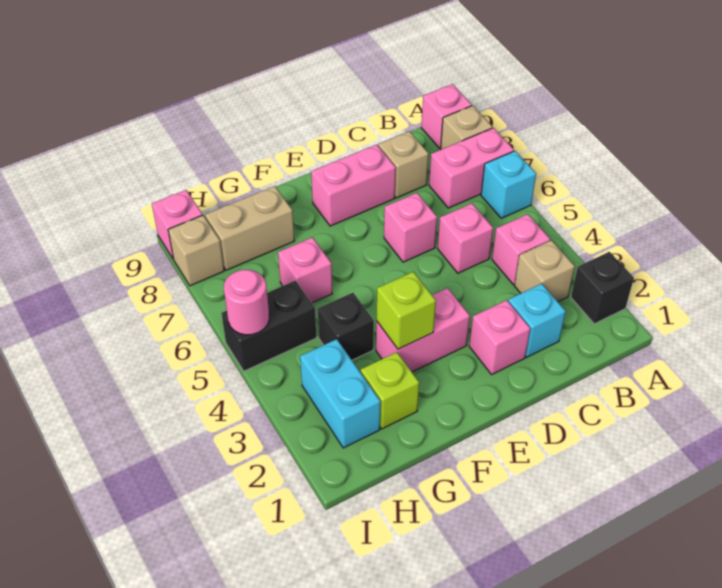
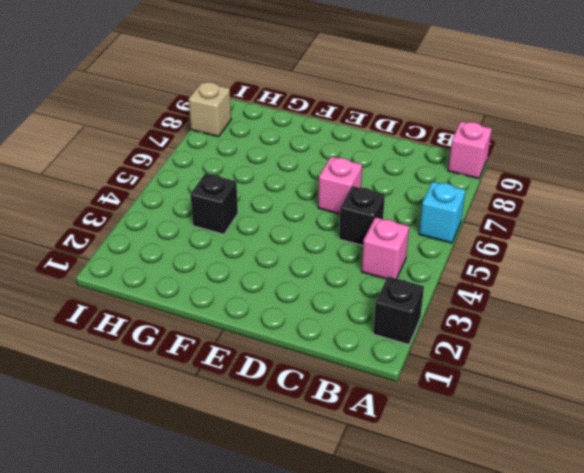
black brick C5 level 1 -> pink brick C5 level 1
none -> pink brick A7:B7 level 1
none -> tan brick A8 level 1
none -> tan brick B3 level 1

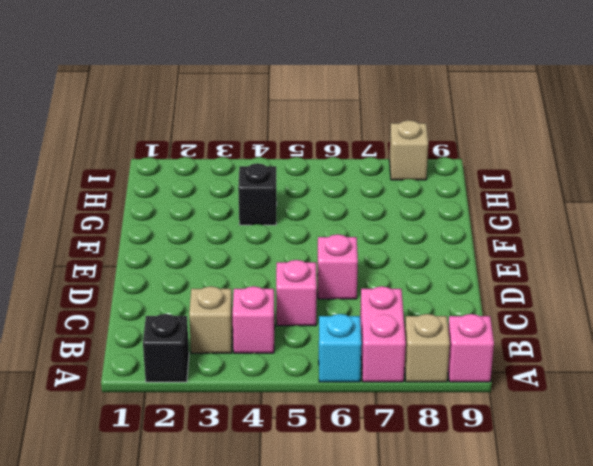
none -> cyan brick C2 level 1
none -> tan brick C8 level 1
none -> pink brick D2 level 1

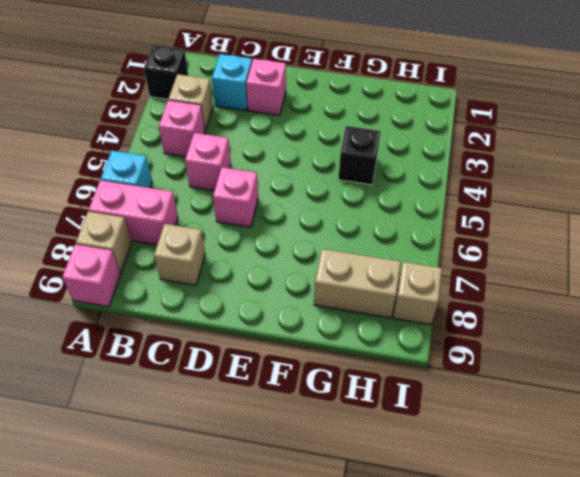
none -> pink brick D8:E8 level 1
none -> pink brick E3:F3 level 1
none -> lime brick G2 level 1

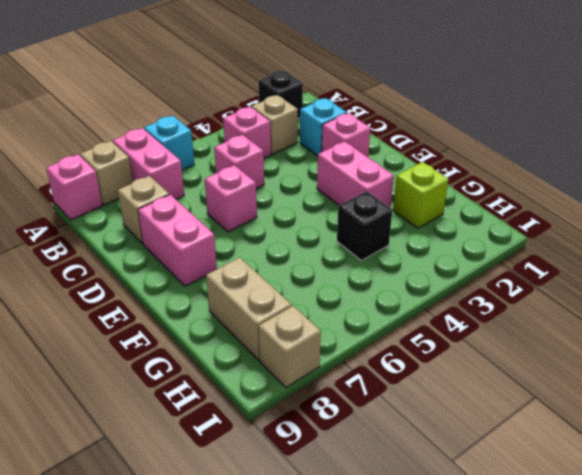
none -> pink brick G6 level 1
none -> cyan brick H2:H3 level 1
none -> black brick H5:I5 level 1

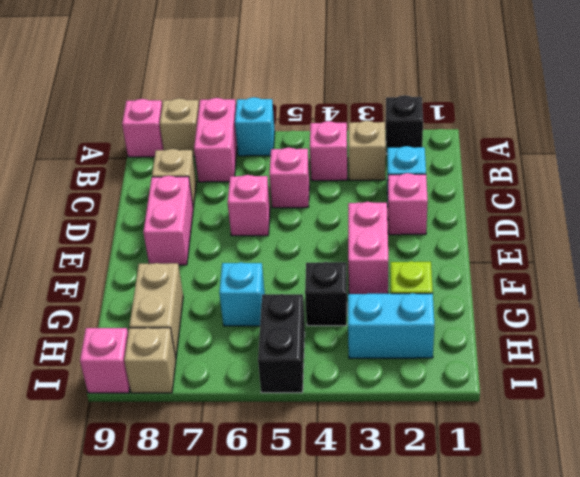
cyan brick G6 level 1 -> pink brick G6 level 1
none -> lime brick F3 level 2
none -> pink round brick I5 level 2

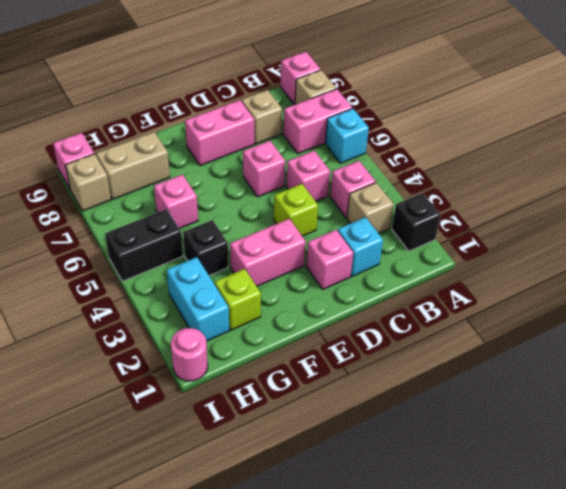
lime brick D4 level 1 -> lime brick F3 level 2
pink round brick I1 level 1 -> pink round brick I5 level 2

